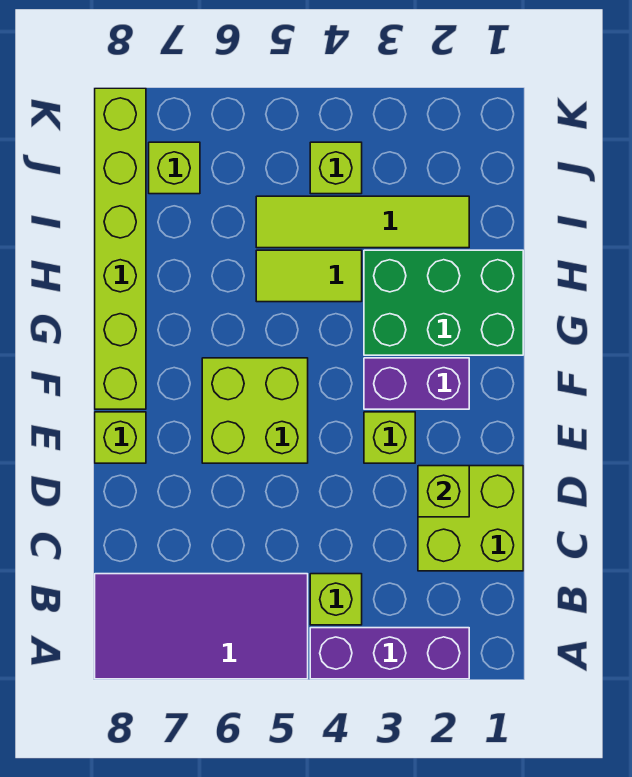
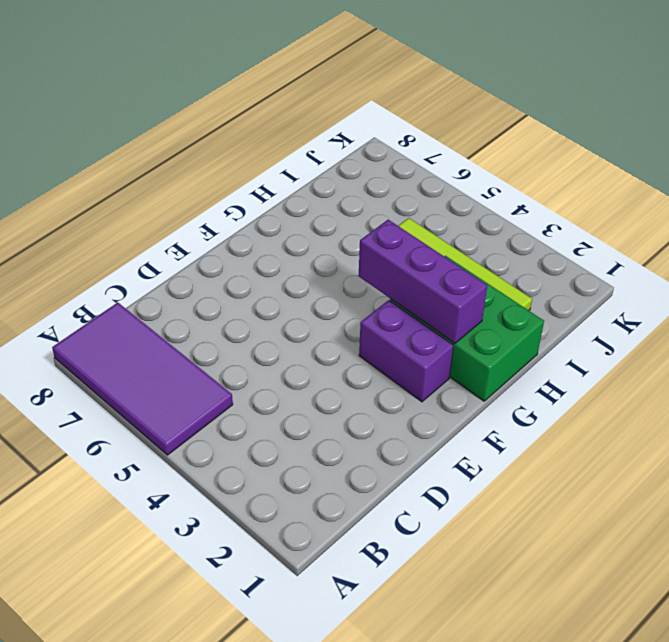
purple brick G2:G4 level 2 -> purple brick A2:A4 level 1
none -> lime brick B4 level 1
none -> lime brick C1:D2 level 1
none -> lime brick E3 level 1

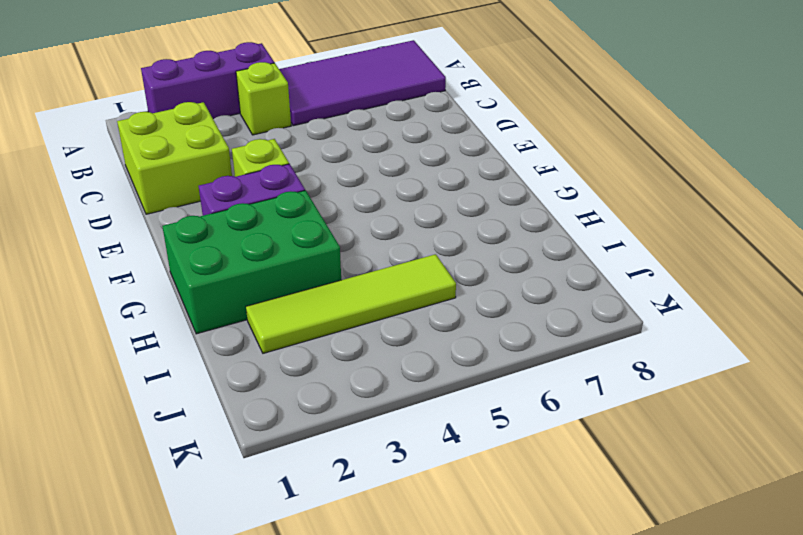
none -> lime brick E5:F6 level 1
none -> lime brick E8 level 1
none -> lime brick F8:K8 level 1

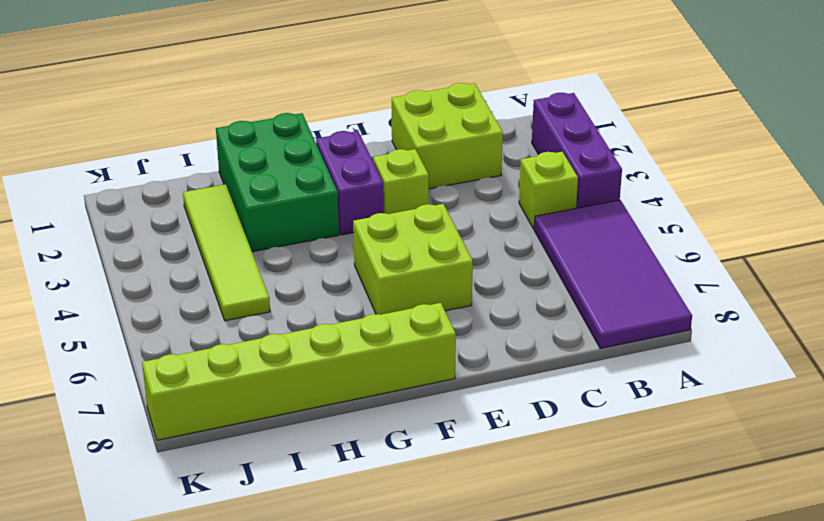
none -> lime brick E8 level 1
none -> lime tile H4:H5 level 1
none -> lime brick J4 level 1

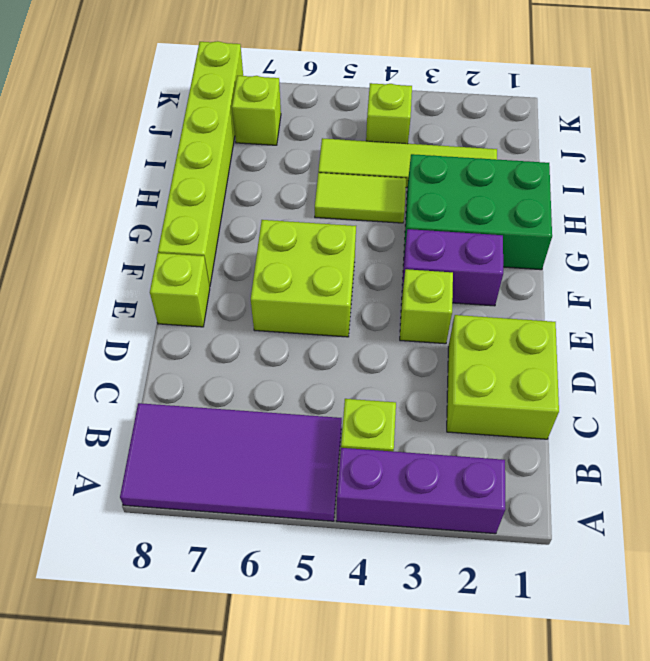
none -> lime brick D2 level 2

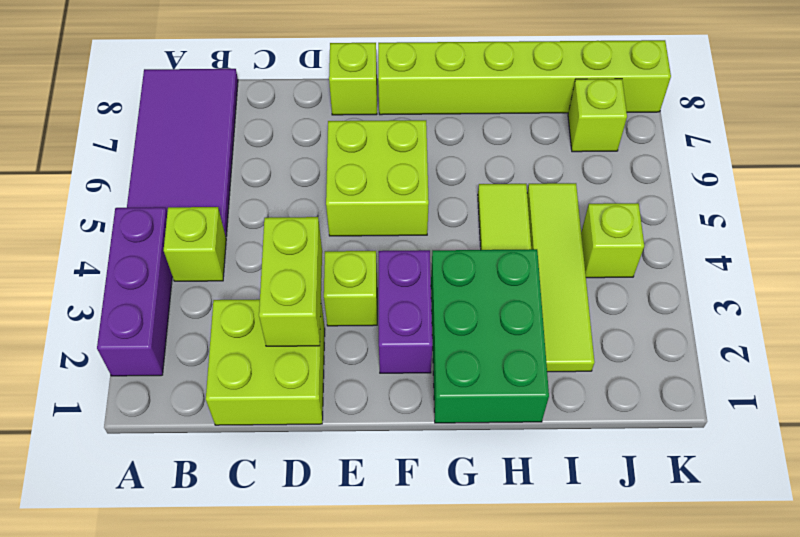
lime brick D2:D3 level 2 -> lime brick D2 level 2

